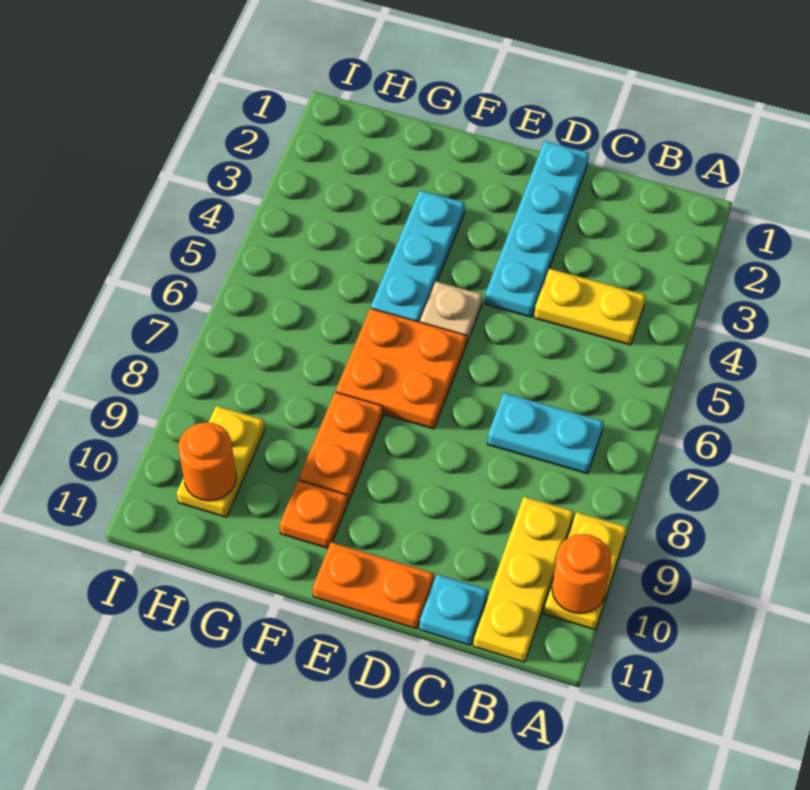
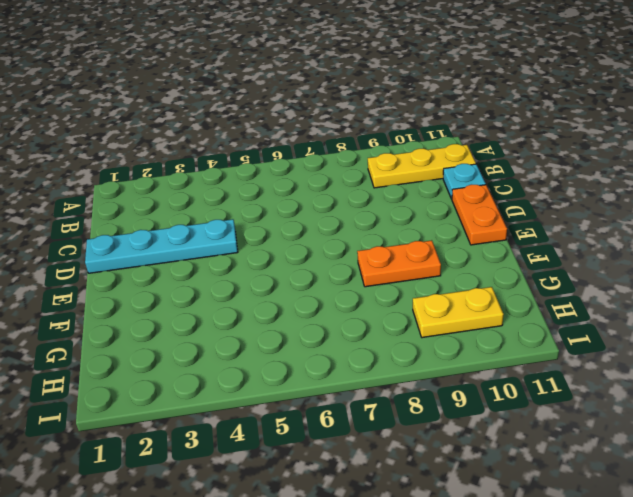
none -> yellow plate A9:A10 level 1
none -> yellow plate B4:C4 level 1
none -> cyan plate B7:C7 level 1

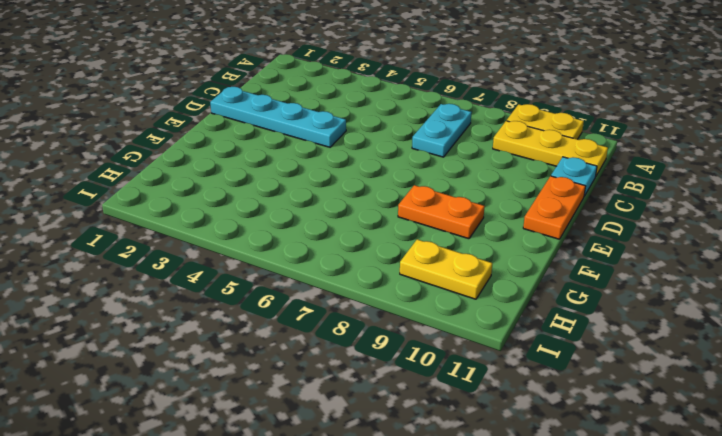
none -> yellow plate B4:C4 level 1
none -> tan plate E5 level 1
none -> orange plate E6:F7 level 1

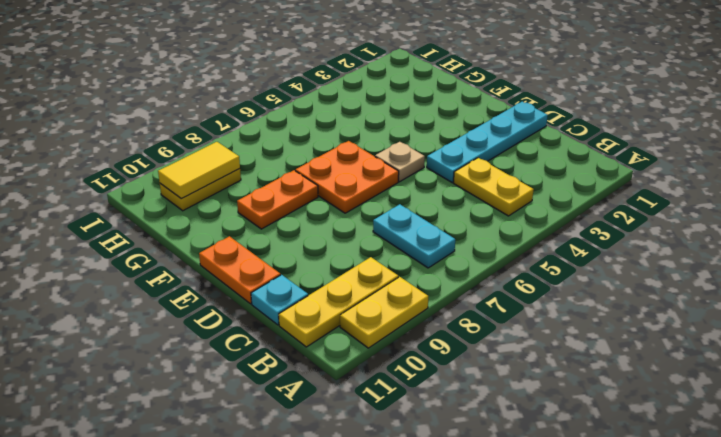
yellow tile H9:H10 level 2 -> orange round brick H10 level 2
none -> cyan plate F3:F5 level 1
none -> orange plate F10 level 1
none -> orange round brick A10 level 2

